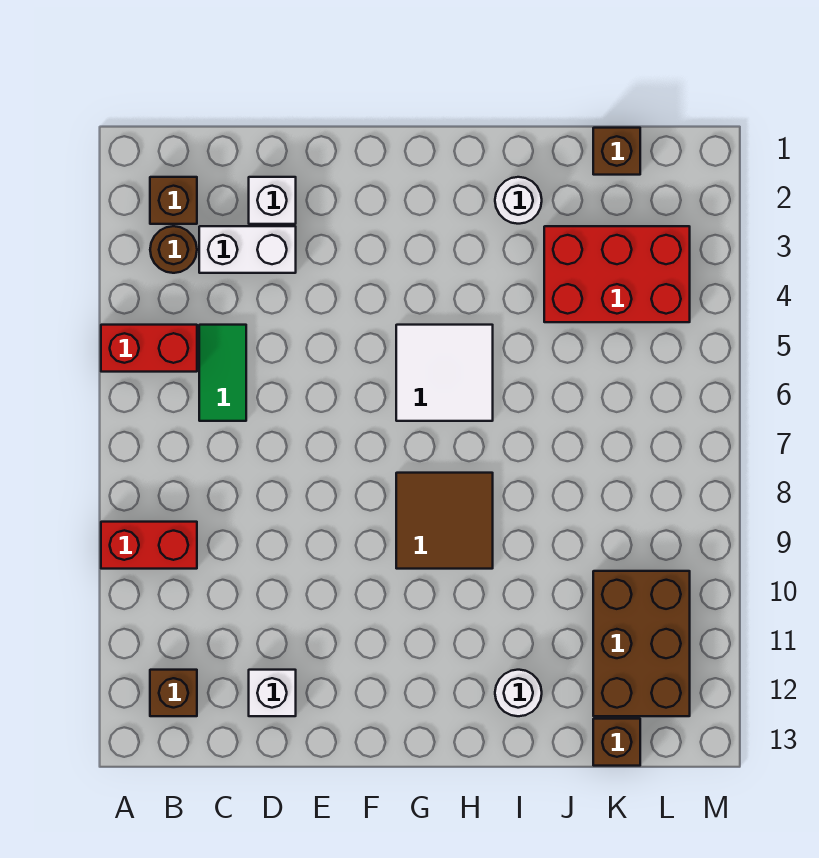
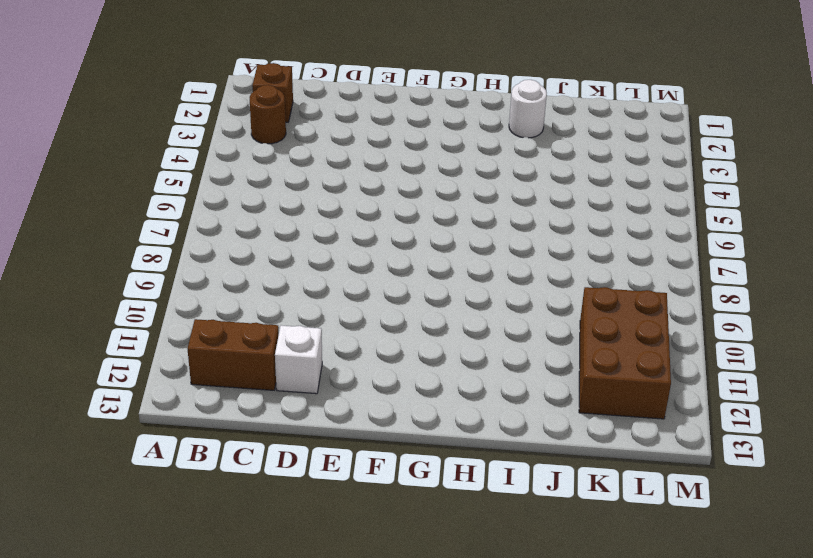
brown brick B12:C12 level 1 -> brown brick B12 level 1
none -> red brick A5:B5 level 1
none -> red brick A9:B9 level 1
none -> white brick C3:D3 level 1

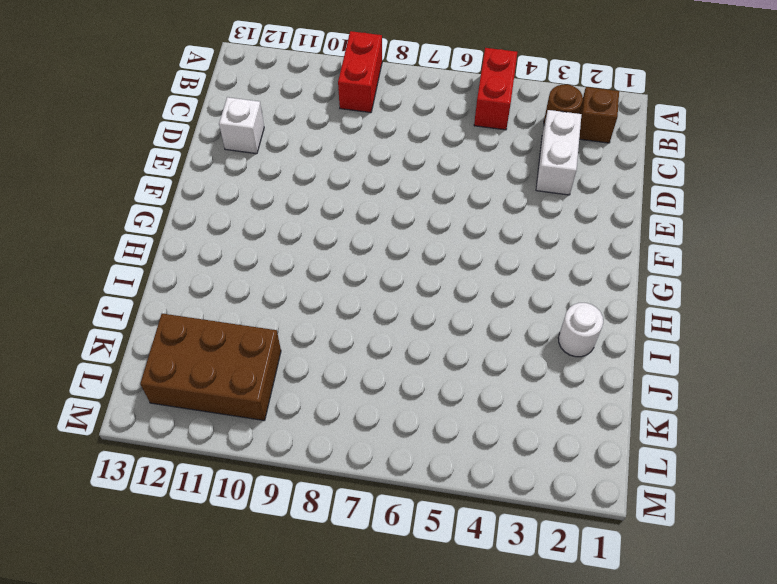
none -> brown brick B12 level 1
none -> green tile C5:C6 level 1
none -> white brick D2 level 1

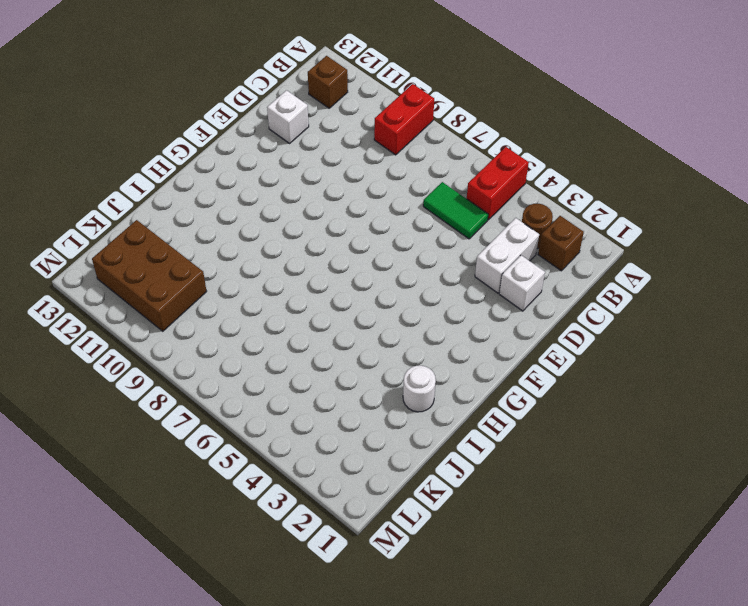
none -> white tile G5:H6 level 1
none -> brown tile G8:H9 level 1
none -> white round brick I12 level 1

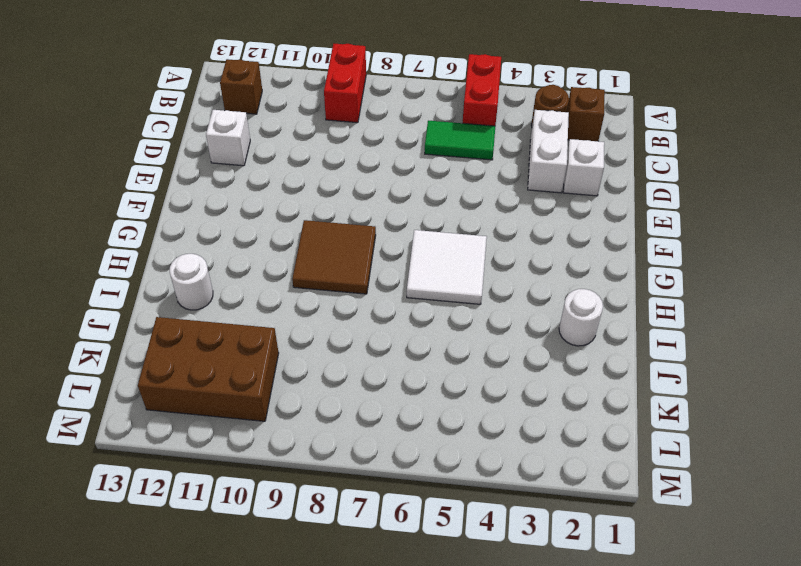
none -> red brick J3:L4 level 1
none -> brown brick K1 level 1
none -> brown brick K13 level 1

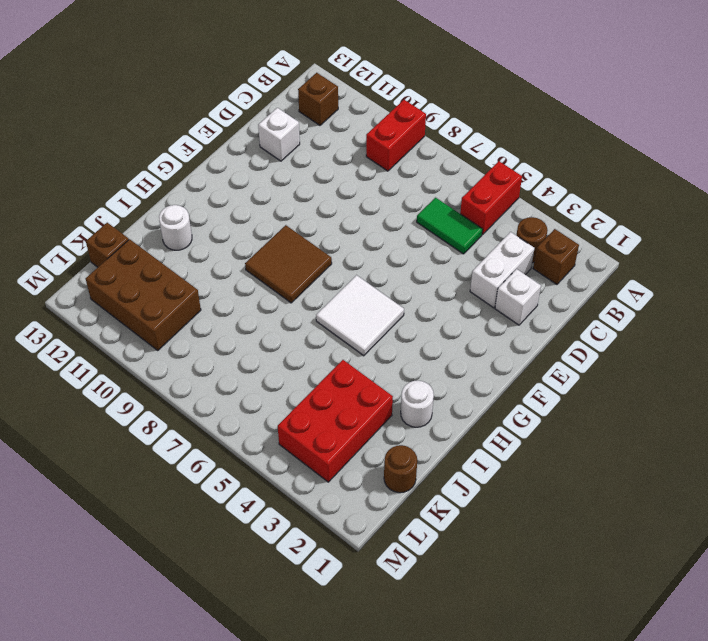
brown round brick K1 level 1 -> brown brick K1 level 1

